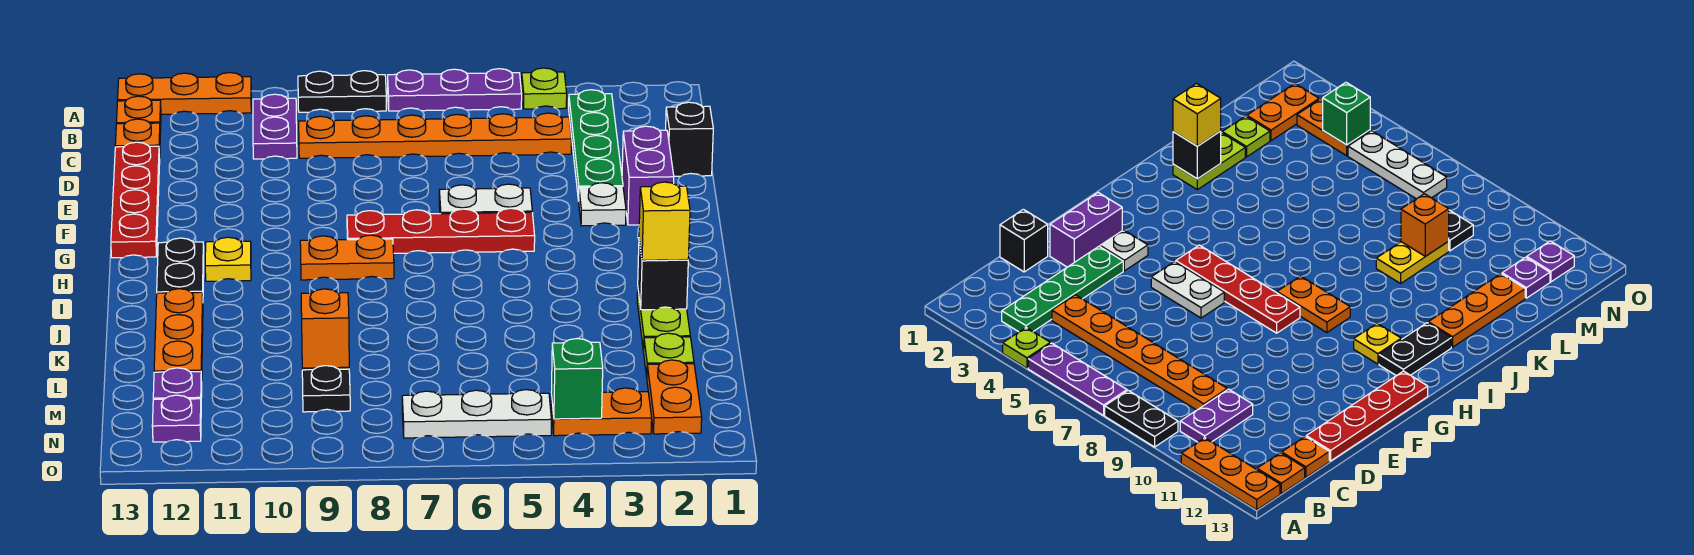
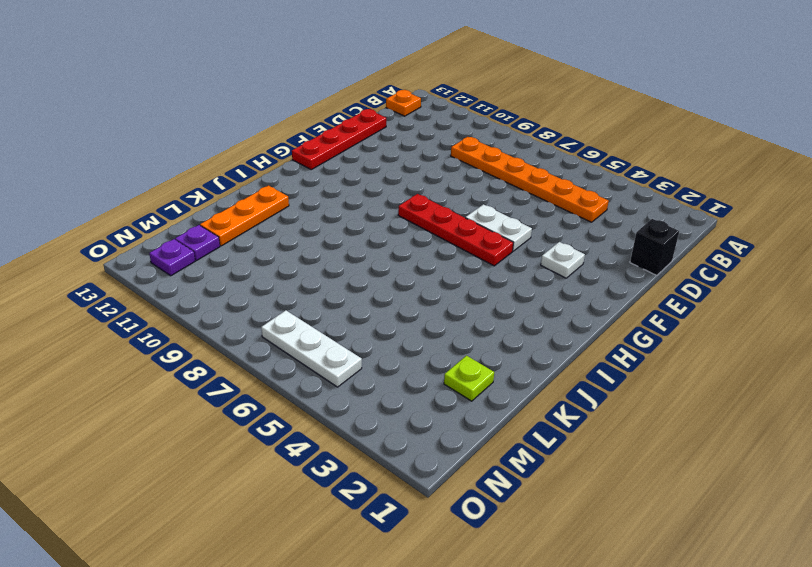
none -> lime plate A4 level 1
none -> purple plate A5:A7 level 1
none -> black plate A8:A9 level 1
none -> orange plate A11:A13 level 1

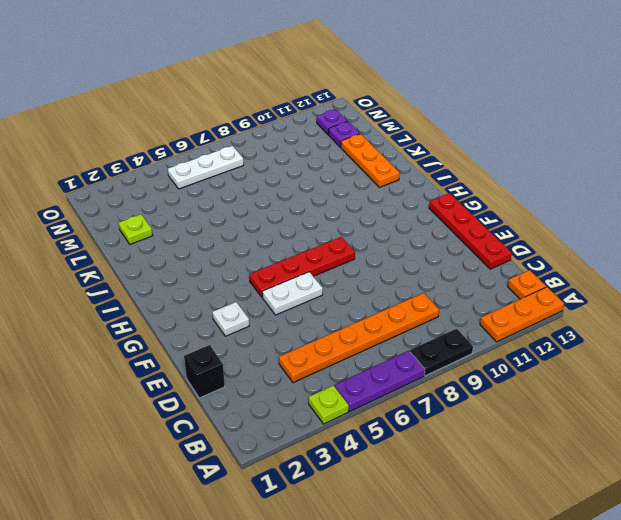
none -> green plate B3:E3 level 1
none -> purple plate B10:C10 level 1
none -> orange plate C13 level 1
none -> purple brick E2:F2 level 1

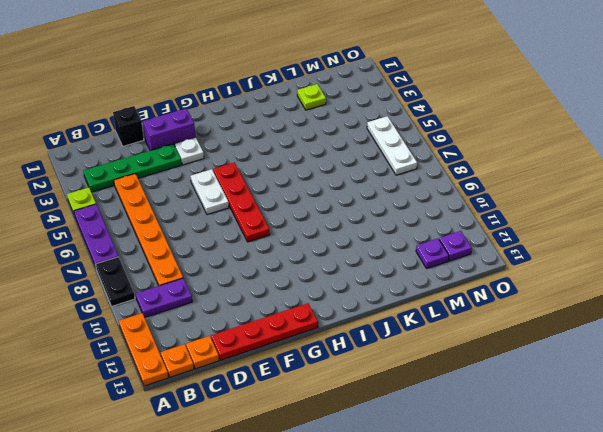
none -> orange plate H8:H9 level 1
none -> yellow plate H11 level 1
none -> black plate H12:I12 level 1
none -> lime plate J2:K2 level 1

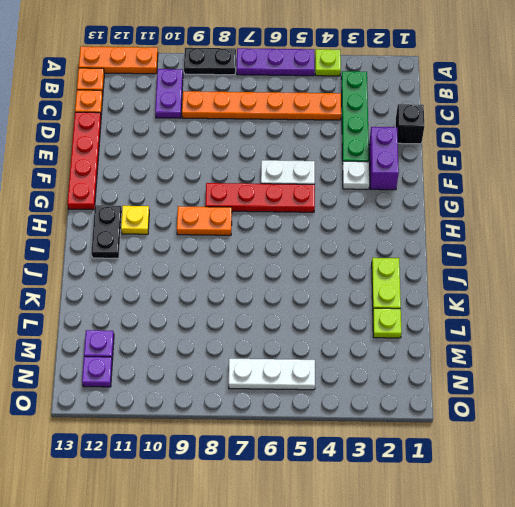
none -> orange plate J12:L12 level 1
none -> yellow plate K9:L9 level 1
none -> orange plate M2:N2 level 1
none -> black plate M9 level 1

